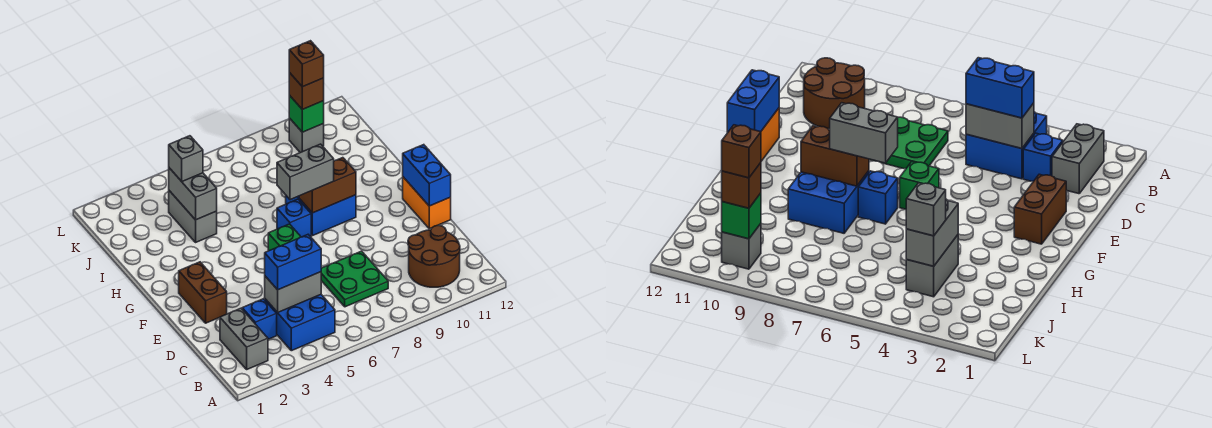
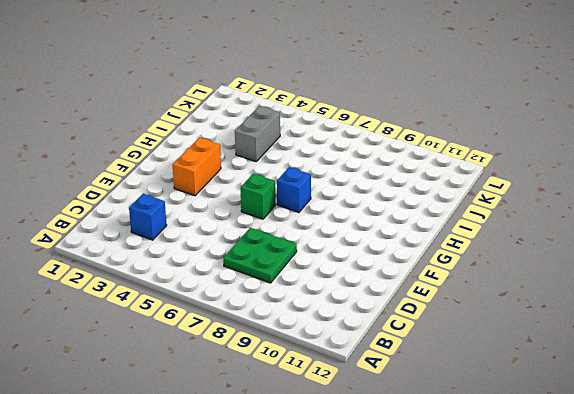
orange brick F3:G3 level 1 -> orange brick E12:F12 level 1
none -> grey brick B2:C2 level 1
none -> blue brick B4:C5 level 1
none -> brown round brick B10:C11 level 1

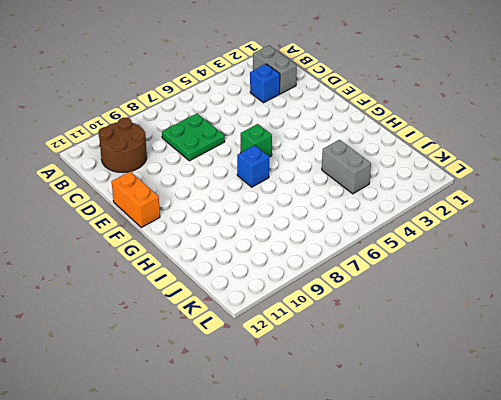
none -> blue brick B4:C5 level 1
none -> brown brick E2:F2 level 1
none -> blue brick G8:H9 level 1

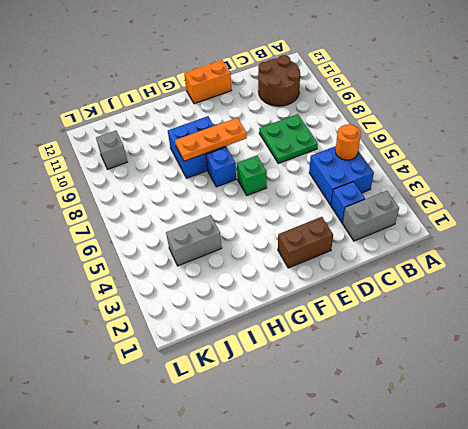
orange round brick B5 level 2 -> none
orange plate F8:H8 level 2 -> brown brick G8:G9 level 2
none -> grey brick C4:C5 level 2
none -> blue brick E12:F12 level 2
none -> grey brick I4:J4 level 2

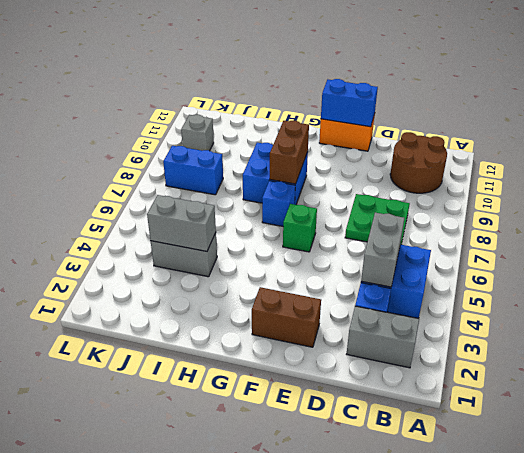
blue brick J8:K8 level 1 -> blue brick C4:C5 level 3
none -> green brick K10 level 2
none -> grey brick G7:G8 level 3
none -> grey brick J4 level 3

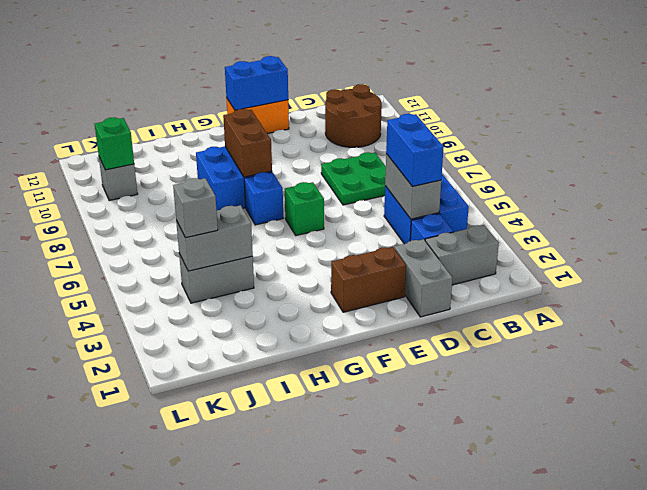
grey brick D1:D2 level 1 -> grey brick G7:G8 level 3
none -> brown brick K10 level 3
none -> brown brick K10 level 4

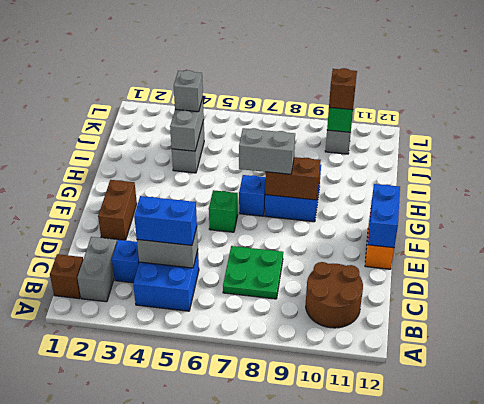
brown brick B1 level 1 -> brown brick K10 level 4

